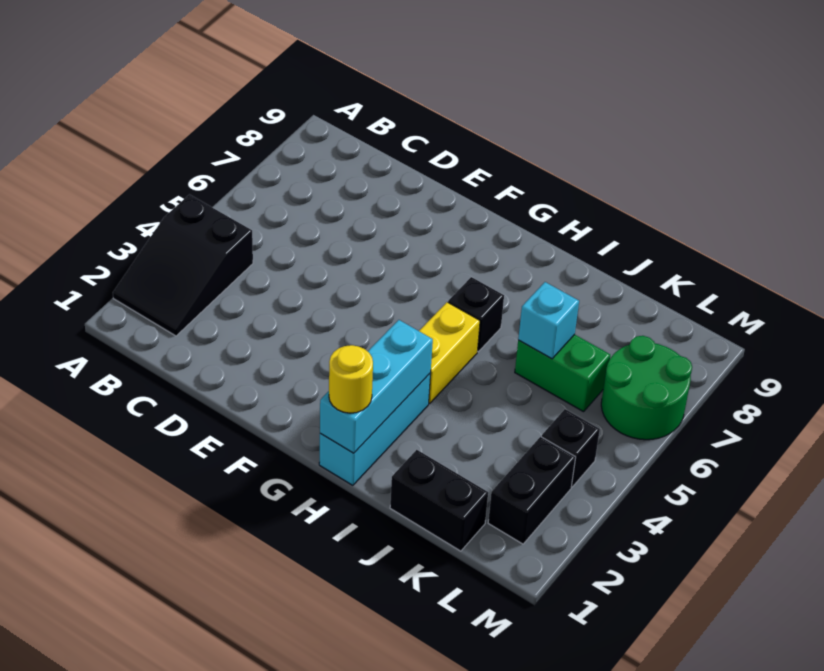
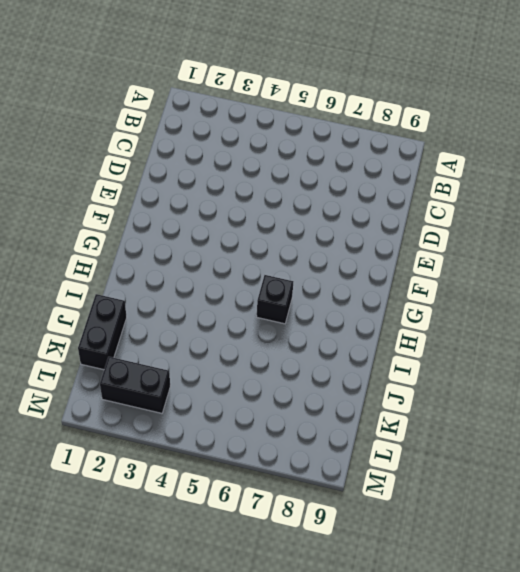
none -> black slope A2:B4 level 1 top 4
none -> cyan brick H1:H3 level 1
none -> yellow brick H4:H5 level 1

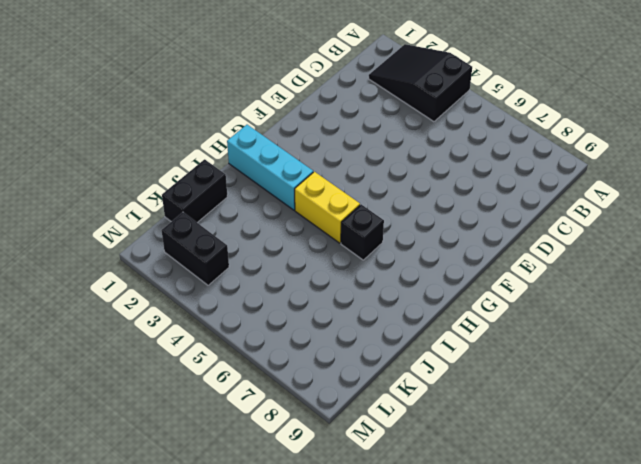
none -> green brick J6:K6 level 1
none -> black brick L4 level 1
none -> green round brick L6:M7 level 1

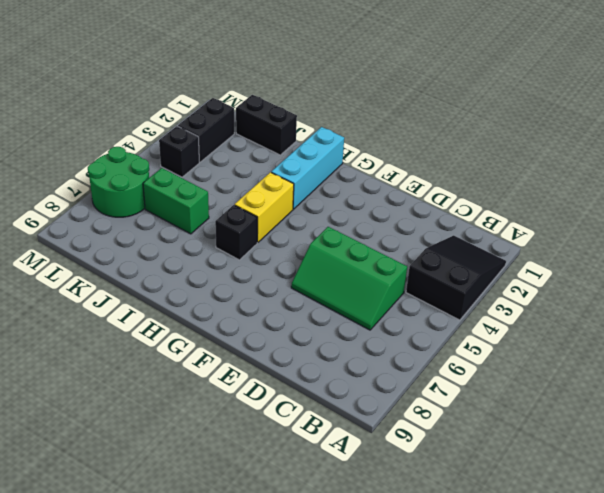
green slope C5:E6 level 1 top 5 -> none
none -> cyan brick H1:H3 level 2
none -> cyan brick J6 level 2
none -> yellow round brick H1 level 3

